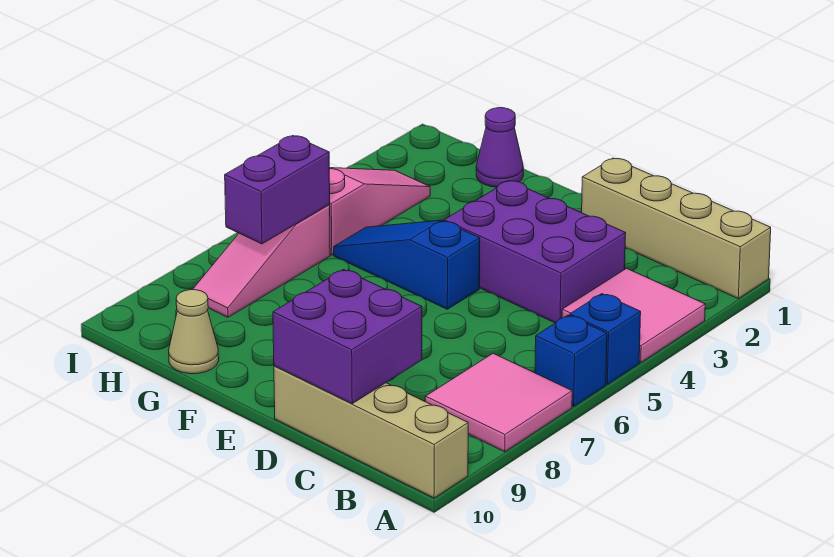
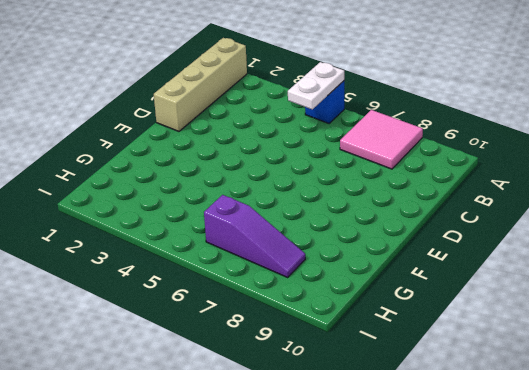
white plate A5:B5 level 2 -> none
purple slope H6:H8 level 1 top 6 -> pink slope H6:H8 level 1 top 6
none -> pink tile A3:B4 level 1
none -> blue brick A6 level 1
none -> tan brick A10:D10 level 1

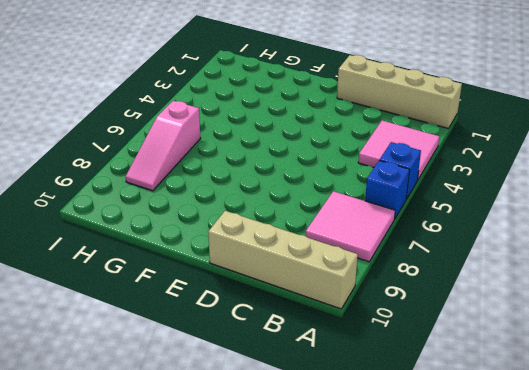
none -> purple brick C3:E4 level 1
none -> blue slope E5:G5 level 1 top E
none -> purple cone G1 level 1

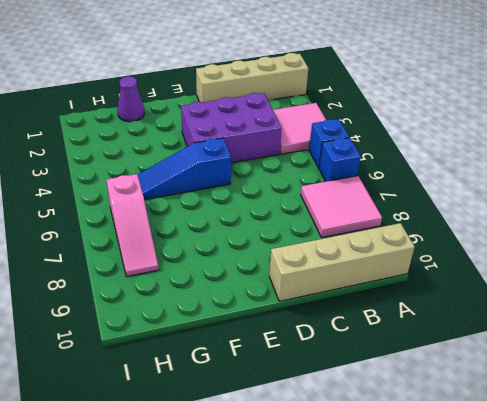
none -> tan cone G10 level 1
none -> pink slope H3:H5 level 1 top 5
none -> purple brick C9:D10 level 2

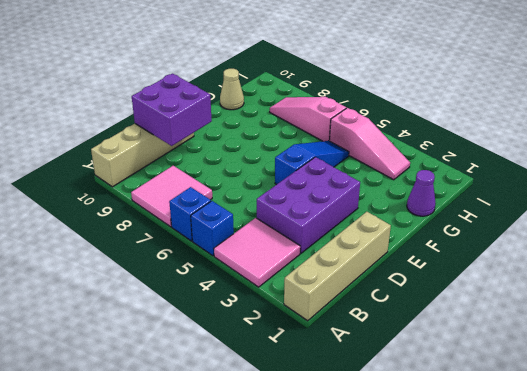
none -> purple brick H6:H7 level 2

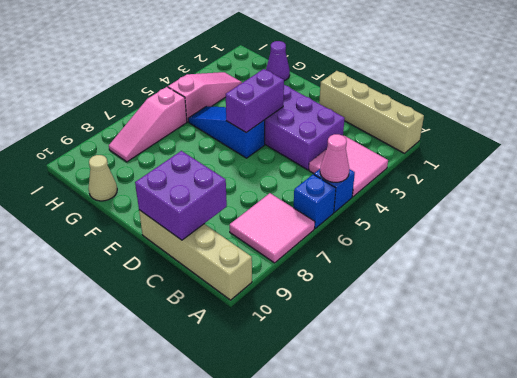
pink cone A5 level 2 -> none
purple brick E4:E5 level 2 -> purple brick H6:H7 level 2

